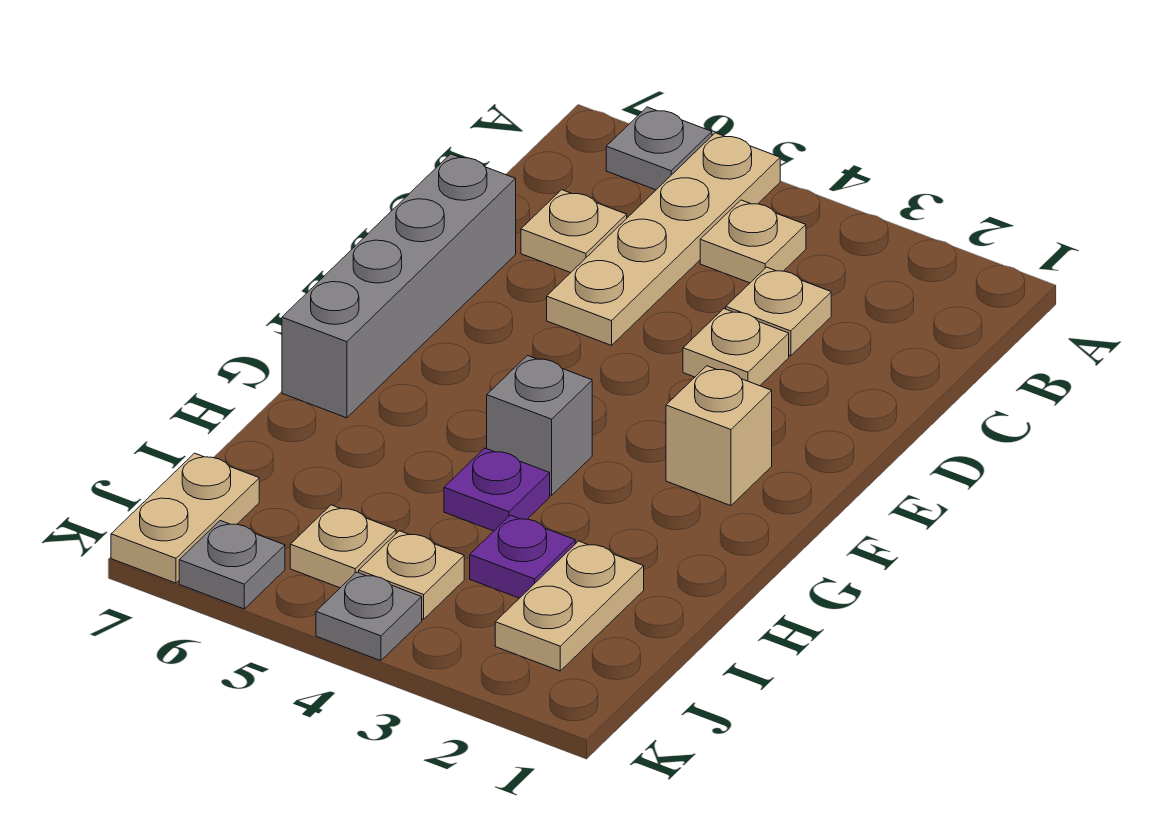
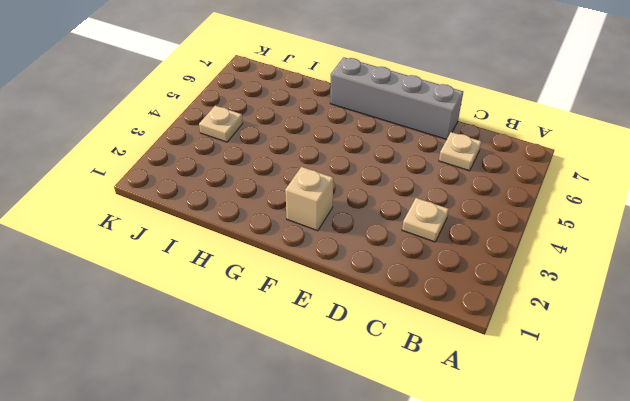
none -> tan plate A5:D5 level 1
none -> grey plate A6 level 1
none -> tan plate B4 level 1

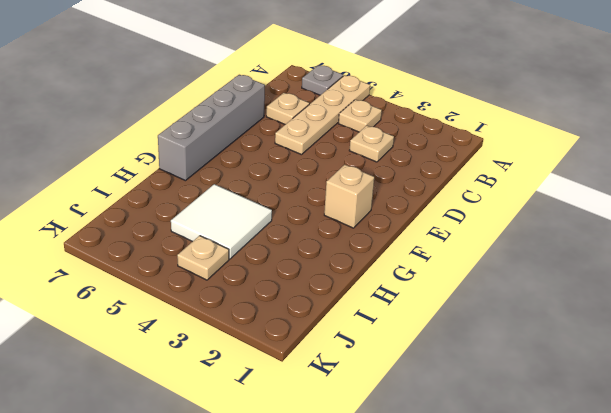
white tile H4:I5 level 1 -> purple plate H4 level 1
none -> tan plate D3 level 1
none -> grey brick G4 level 1
none -> tan plate I2:J2 level 1

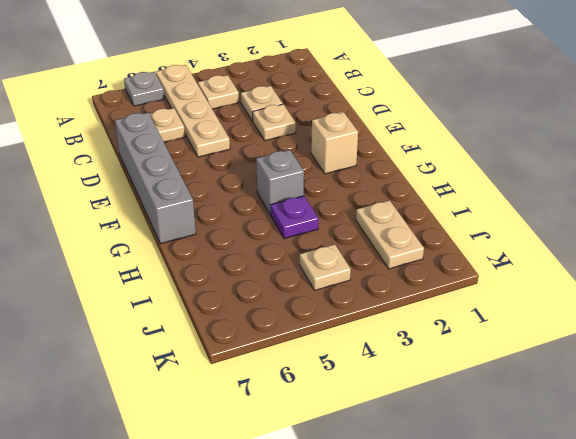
none -> purple plate I3 level 1
none -> tan plate J5 level 1
none -> tan plate J7:K7 level 1

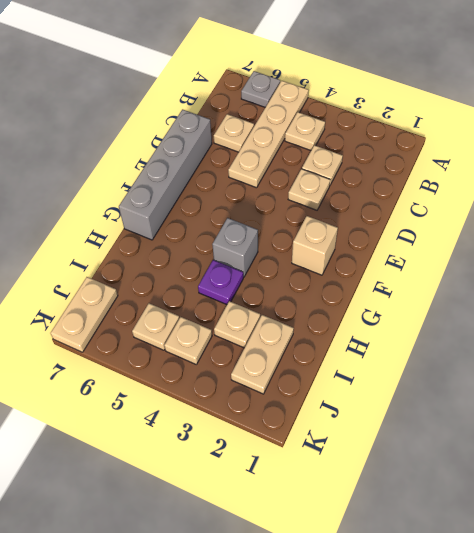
tan plate I3 level 1 -> purple plate I3 level 1
none -> grey plate K4 level 1
none -> grey plate K6 level 1

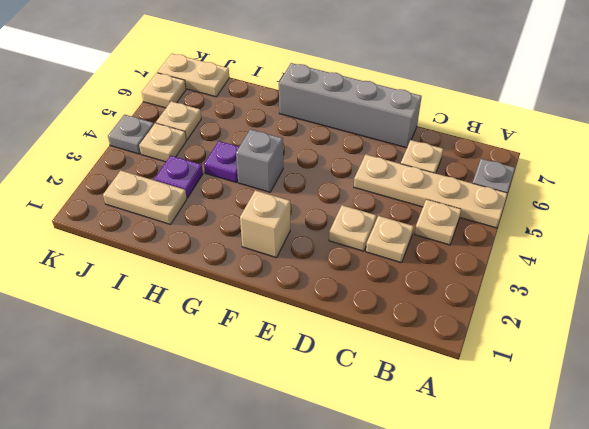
tan plate K6 level 1 -> grey plate K6 level 1

